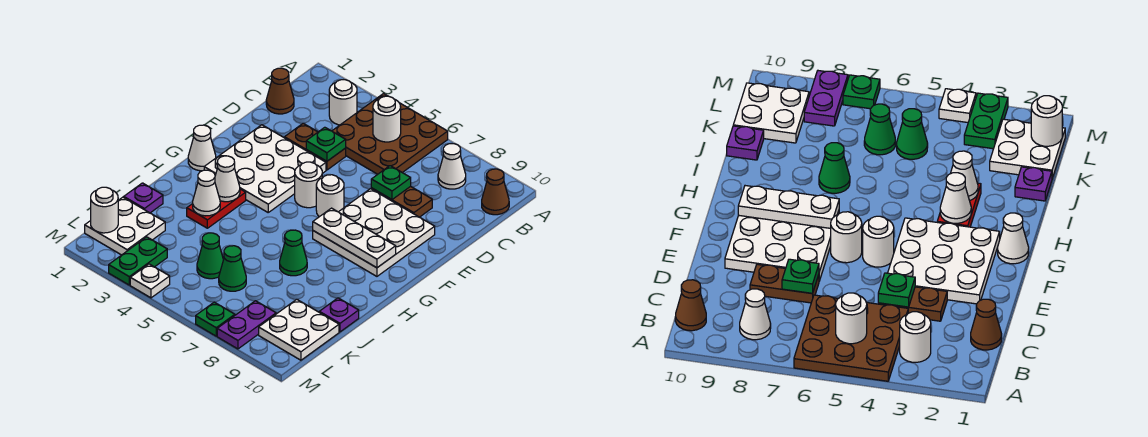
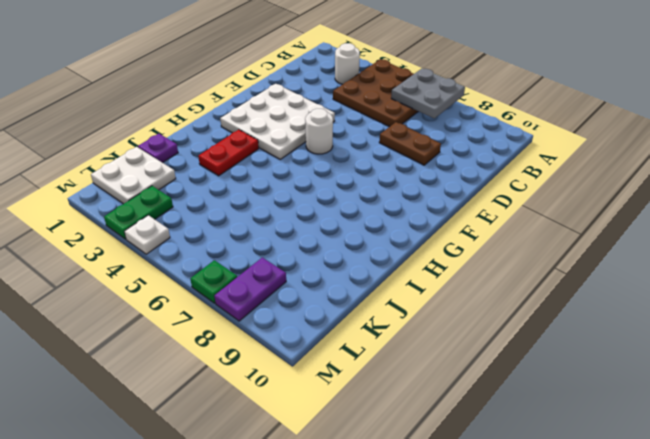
grey plate A6:B7 level 2 -> none
none -> white cone B8 level 1
none -> brown cone B10 level 1
none -> brown cone C1 level 1
none -> brown plate D3:D4 level 1

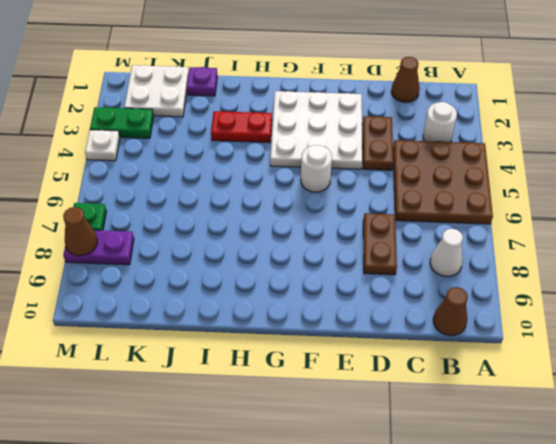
brown cone M8 level 2 -> none
none -> white plate E7:G9 level 1
none -> white round brick F6 level 1
none -> white cone G1 level 1
none -> green cone I7 level 1

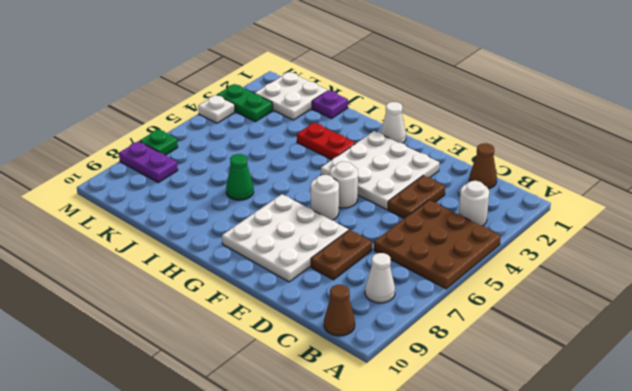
none -> purple plate J10 level 1
none -> green cone K5 level 1
none -> green cone K6 level 1
none -> white plate K9:L10 level 1

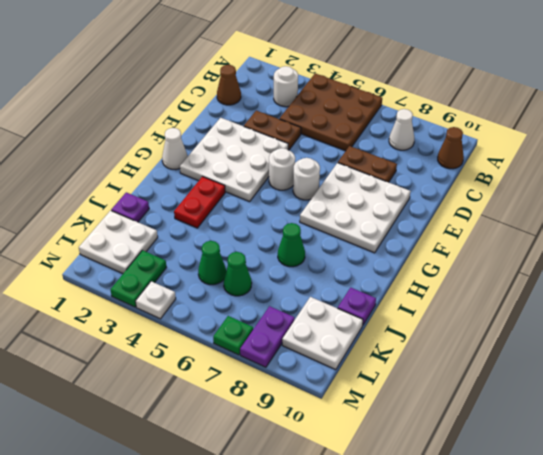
none -> white round brick B5 level 2
none -> green plate D4 level 2
none -> green plate D7 level 2
none -> white plate G7:G9 level 2

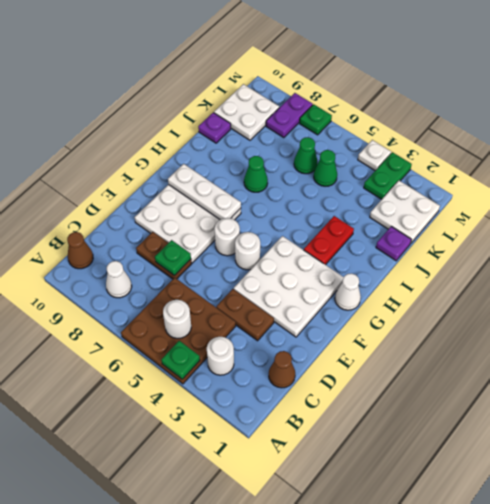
green plate A4 level 2 -> green plate D4 level 2
none -> white cone H3 level 2
none -> white cone I3 level 2
none -> white round brick L1 level 2

